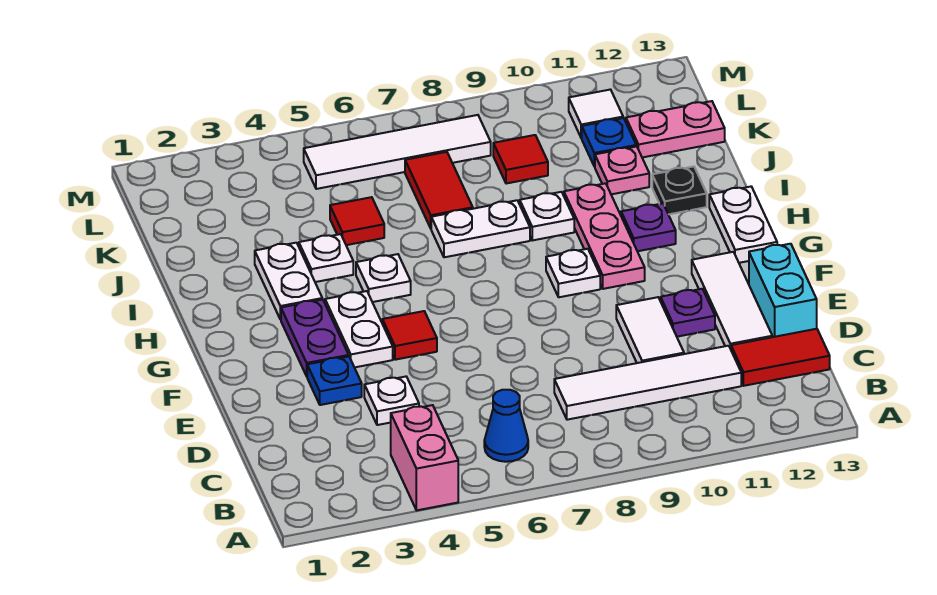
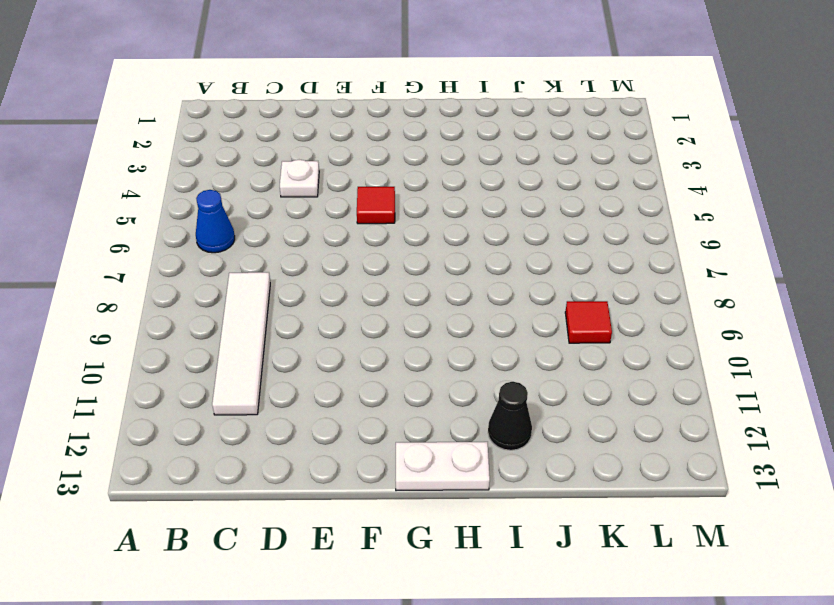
black cone I12 level 1 -> black plate I12 level 1
none -> pink brick A4:B4 level 1
none -> red tile C12:C13 level 1
none -> white tile D10:E10 level 1
none -> white tile D12:F12 level 1

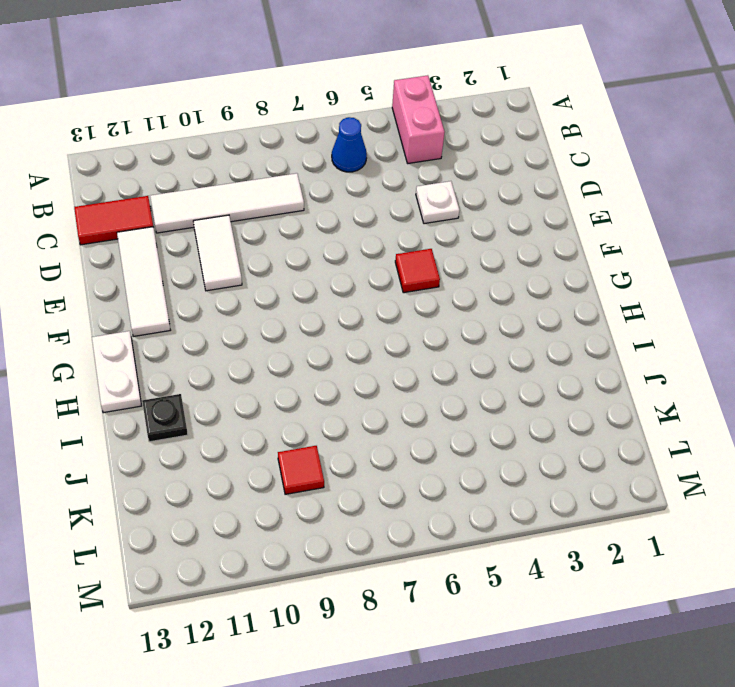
none -> cyan brick D13:E13 level 1
none -> blue plate E3 level 1
none -> purple plate E11 level 1
none -> purple plate F3:G3 level 1

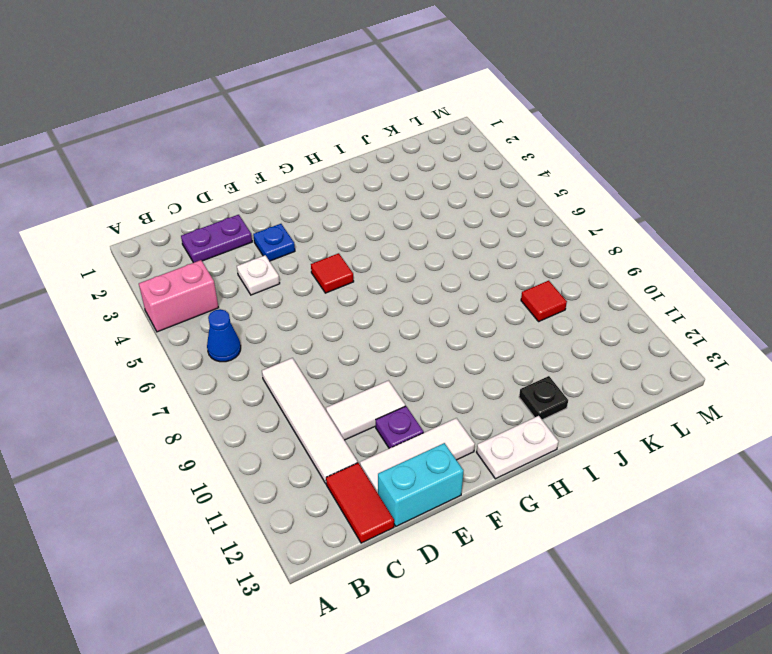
purple plate C2:D2 level 1 -> purple plate F3:G3 level 1
none -> white plate F4:G4 level 1
none -> white plate G9 level 1
none -> pink plate G10:I10 level 1
none -> white plate H3:I3 level 1

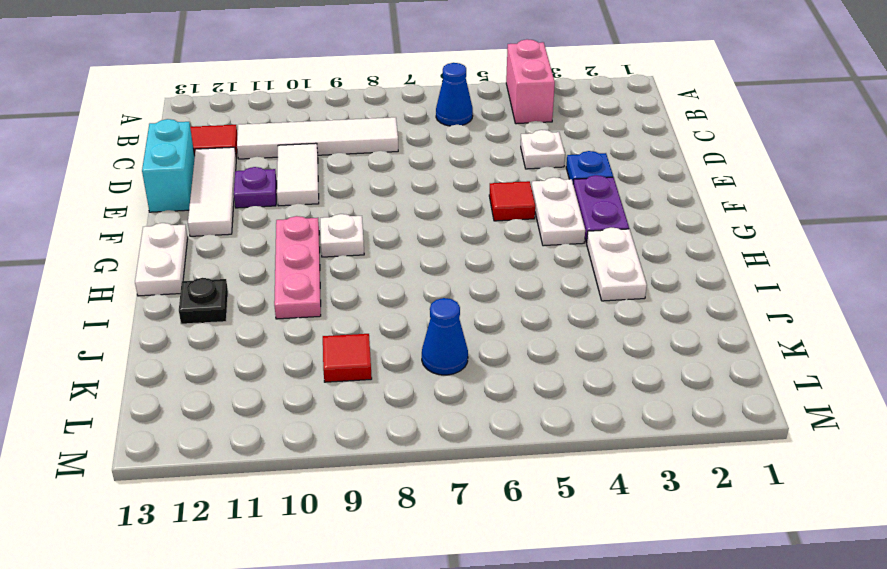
blue cone K7 level 1 -> red tile J7:K7 level 1
none -> white plate H5 level 1
none -> purple plate H11 level 1
none -> white plate I4 level 1
none -> white plate I7:I8 level 1

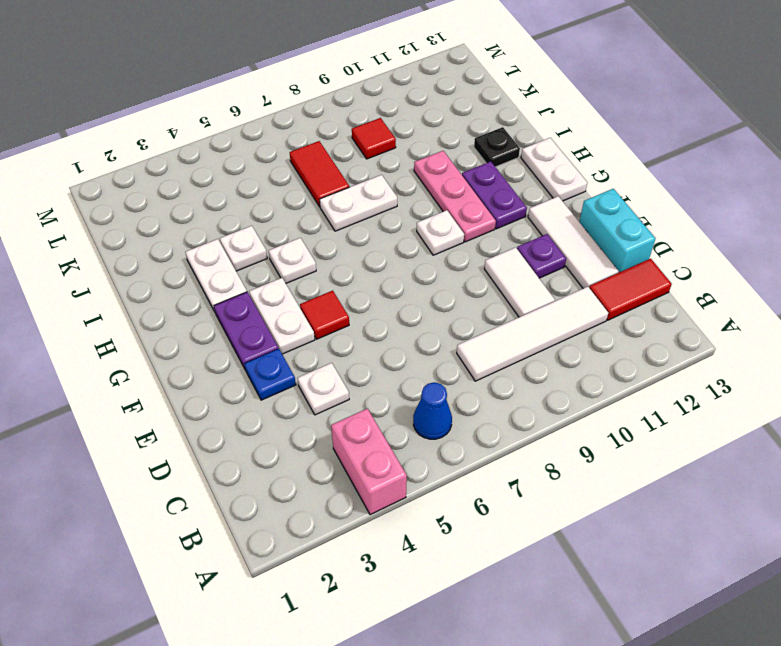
purple plate G11:H11 level 1 -> purple plate H11 level 1
none -> white plate I9 level 1
none -> red tile J5 level 1
none -> pink plate J11 level 1
none -> blue plate K11 level 1

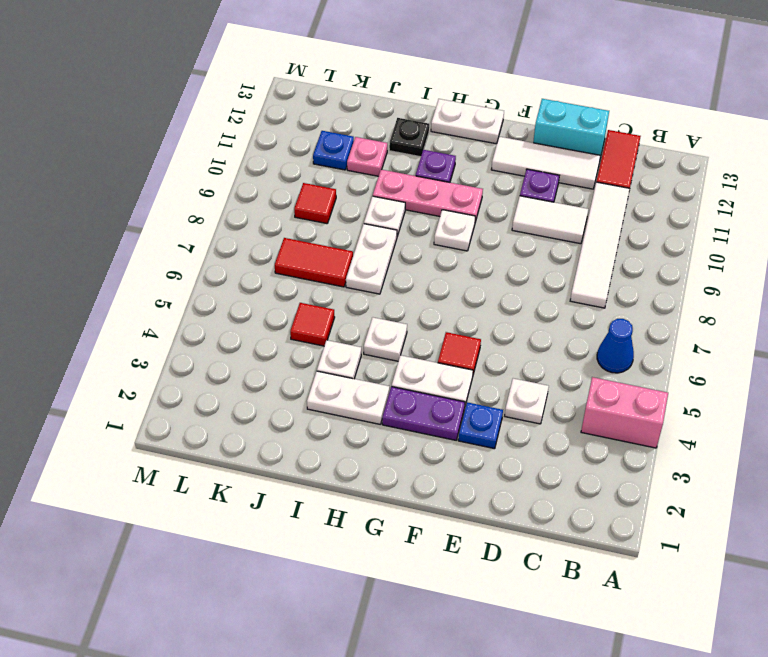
none -> pink plate K12:K13 level 1
none -> white tile L5:L8 level 1
none -> white tile L11 level 1

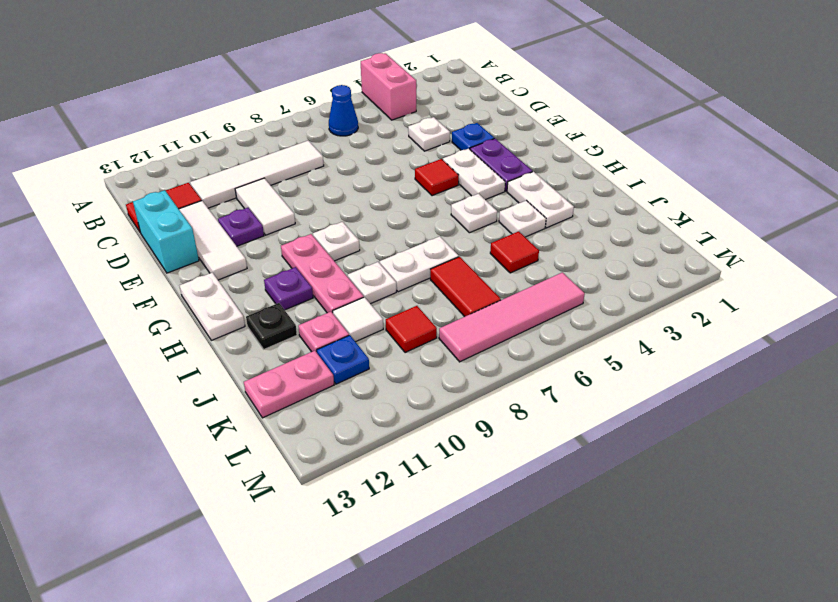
white tile J10 level 1 -> white tile L11 level 1
pink tile L5:L8 level 1 -> white tile L5:L8 level 1

